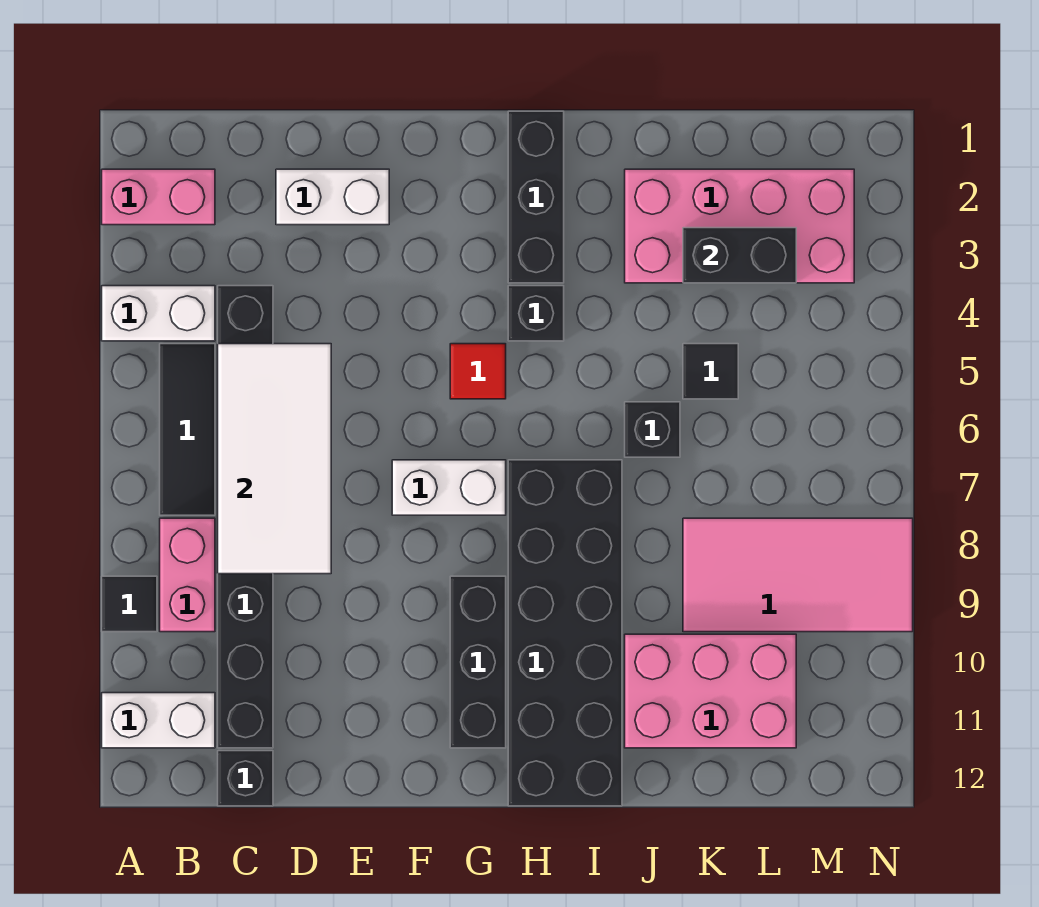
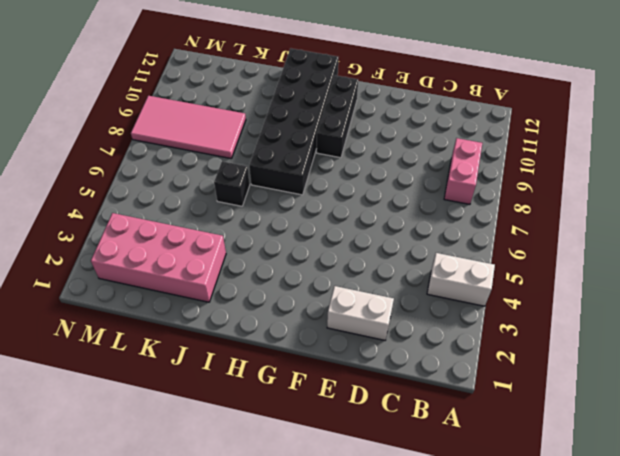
none -> pink brick A2:B2 level 1
none -> black tile A9 level 1
none -> white brick A11:B11 level 1

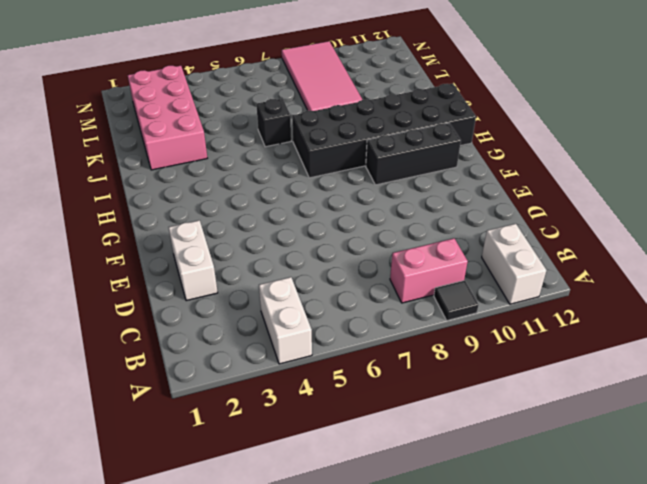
none -> pink brick A2:B2 level 1
none -> black tile B5:B7 level 1
none -> black brick C4:C11 level 1

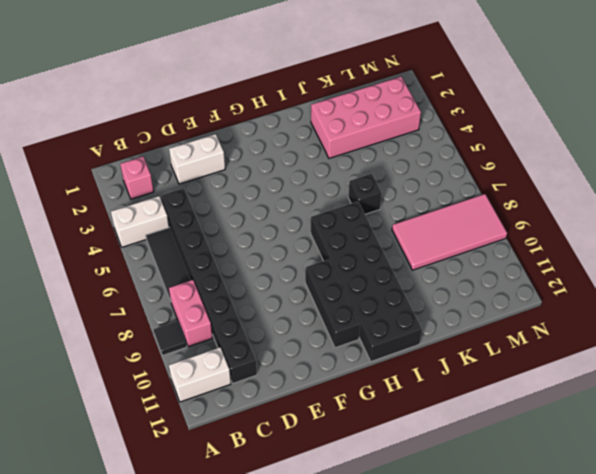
pink brick B2 level 1 -> pink brick A2:B2 level 1
none -> black brick C12 level 1
none -> white brick F7:G7 level 1
none -> red tile G5 level 1

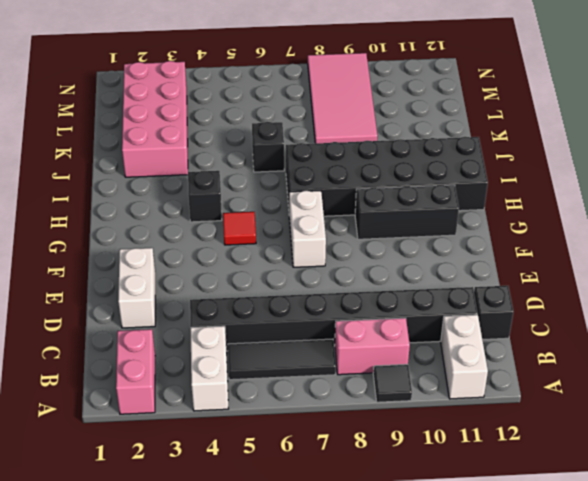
none -> black brick H1:H3 level 1
none -> pink brick J10:L11 level 1
none -> black tile K5 level 1

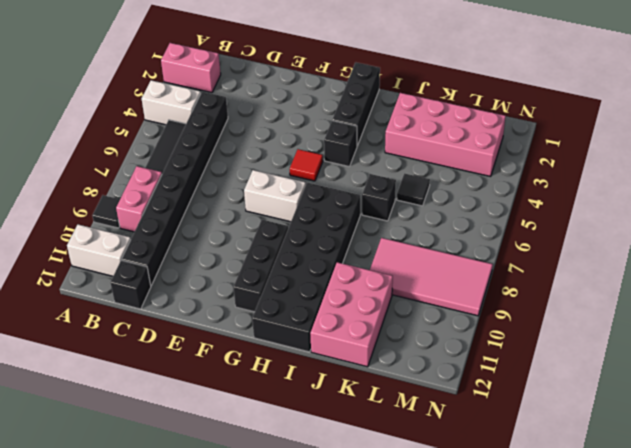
pink brick J10:K12 level 1 -> pink brick J10:L11 level 1
none -> white brick D2:E2 level 1
none -> white tile C5:D8 level 2
none -> black brick K3:L3 level 2

